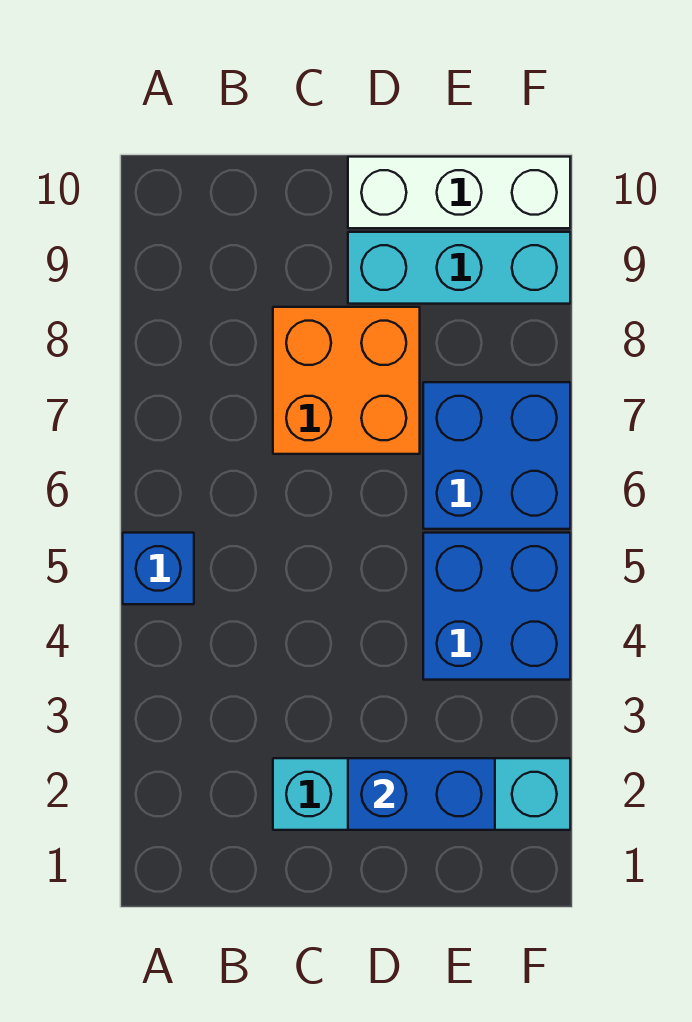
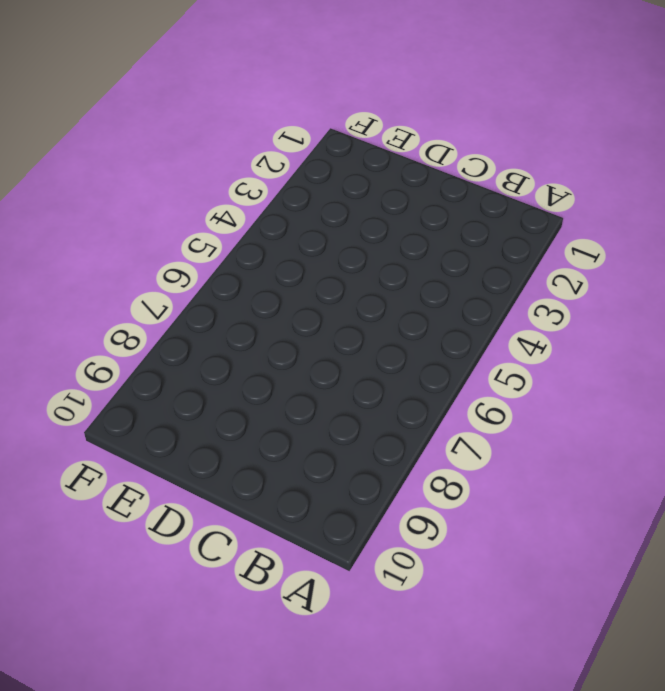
none -> blue brick A5 level 1
none -> cyan brick C2:F2 level 1

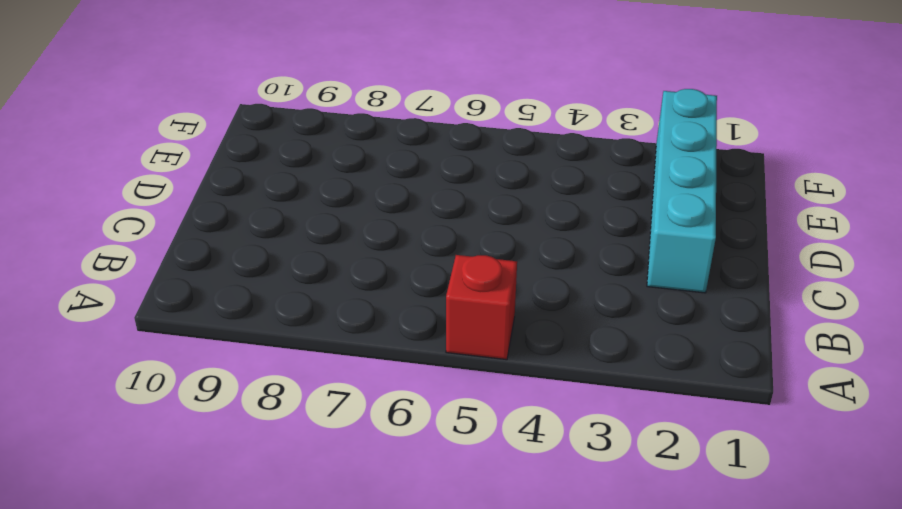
red brick A5 level 1 -> blue brick A5 level 1
none -> orange brick C7:D8 level 1
none -> cyan brick D9:F9 level 1

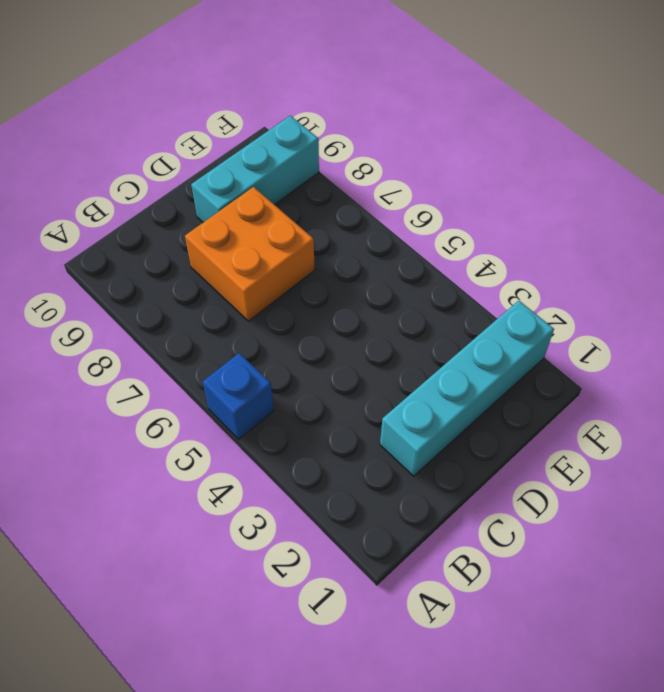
none -> white brick D10:F10 level 1
none -> blue brick E4:F5 level 1

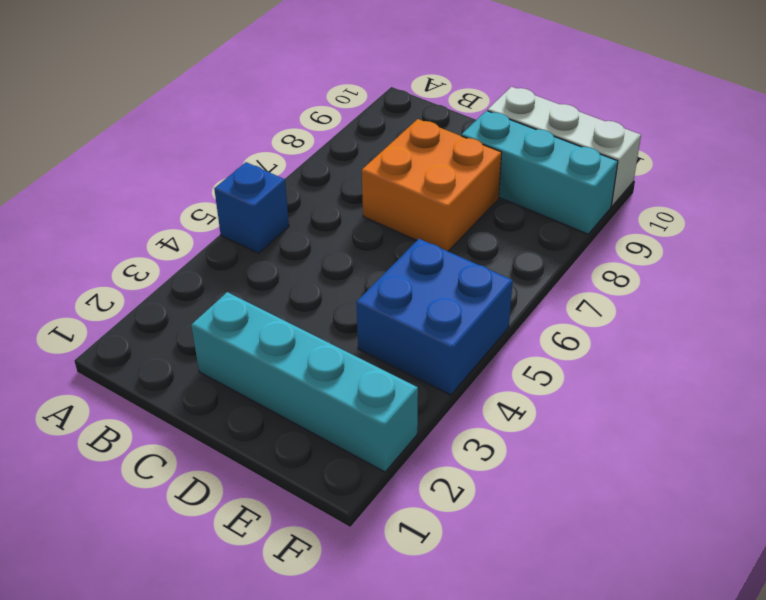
none -> blue brick E6:F7 level 1
none -> blue brick D2:E2 level 2

